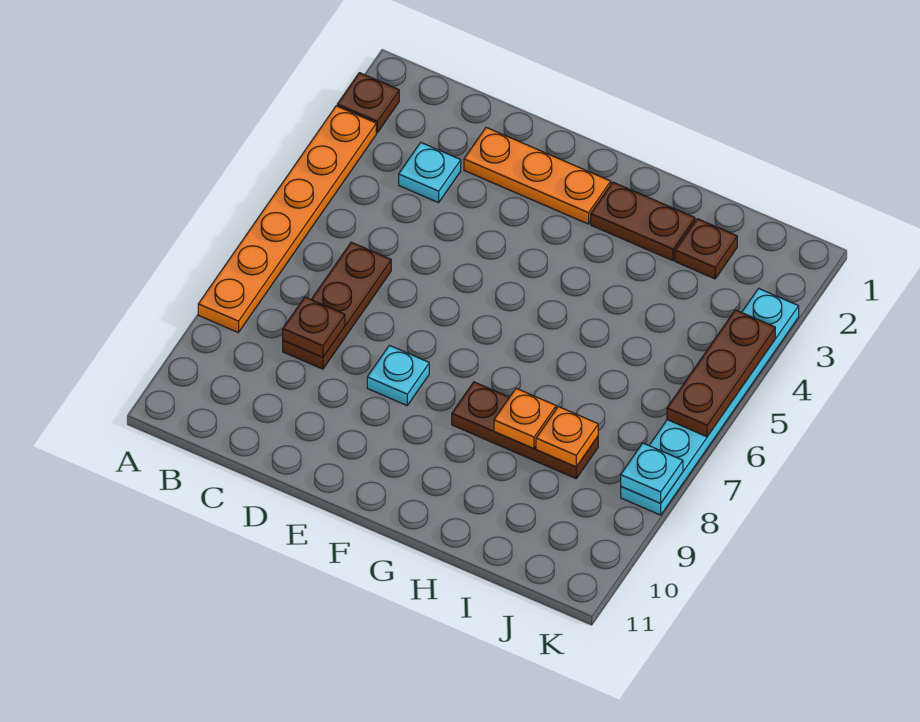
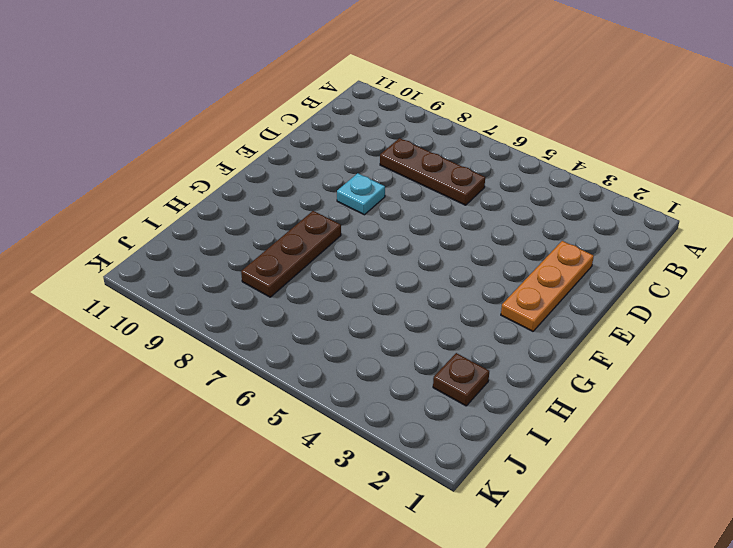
none -> brown plate A2 level 1
none -> orange plate A3:A8 level 1
none -> cyan plate C3 level 1

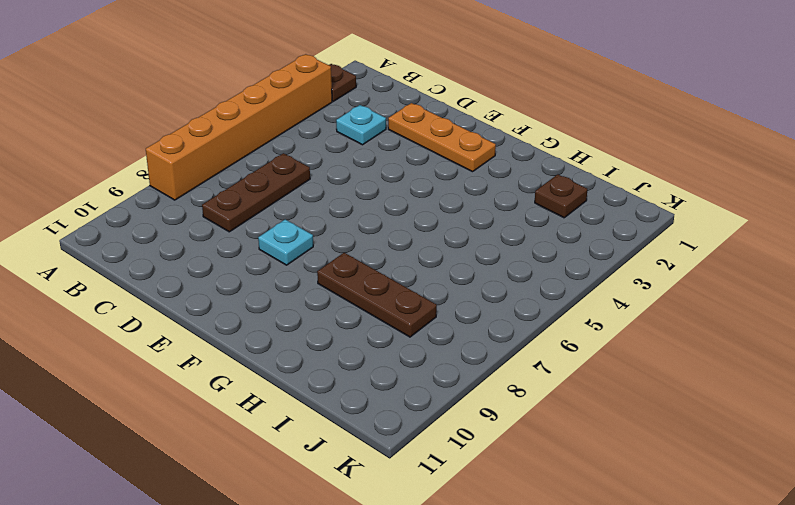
orange brick A3:A8 level 1 -> orange plate A3:A8 level 1
none -> brown plate G2:H2 level 1
none -> cyan plate K3:K8 level 1
none -> brown plate C8 level 2

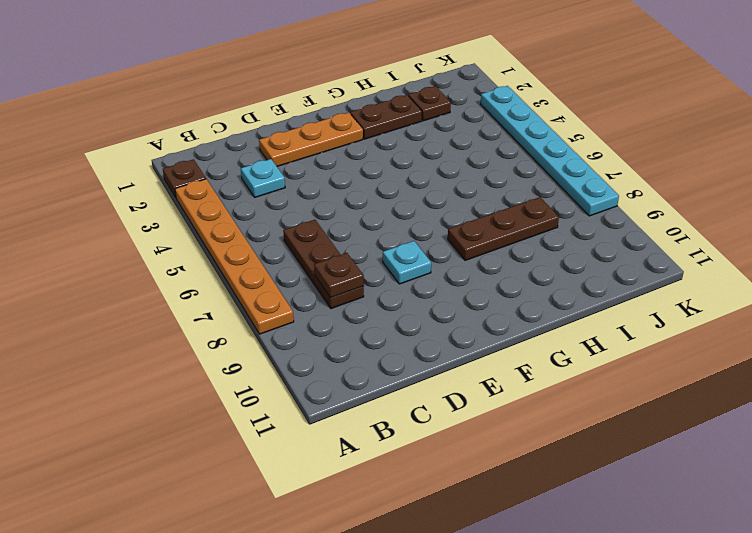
none -> orange plate H8 level 2
none -> orange plate I8 level 2
none -> brown plate K4:K6 level 2

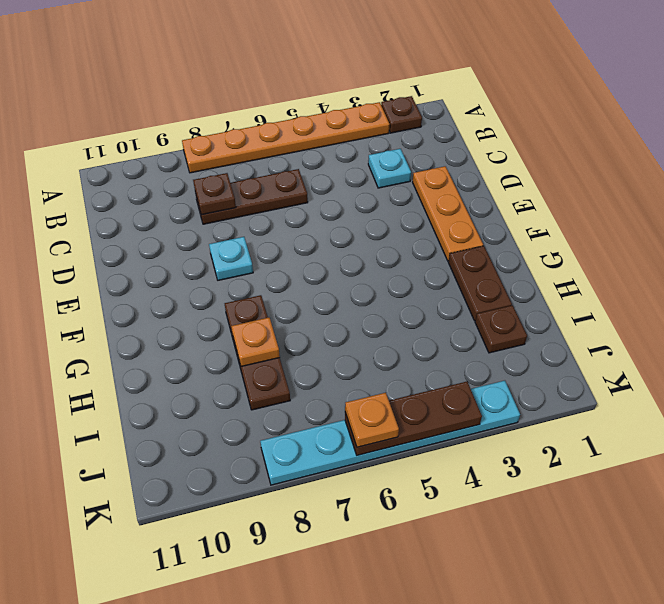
orange plate K6 level 3 -> orange plate I8 level 2
none -> cyan plate K8 level 2

